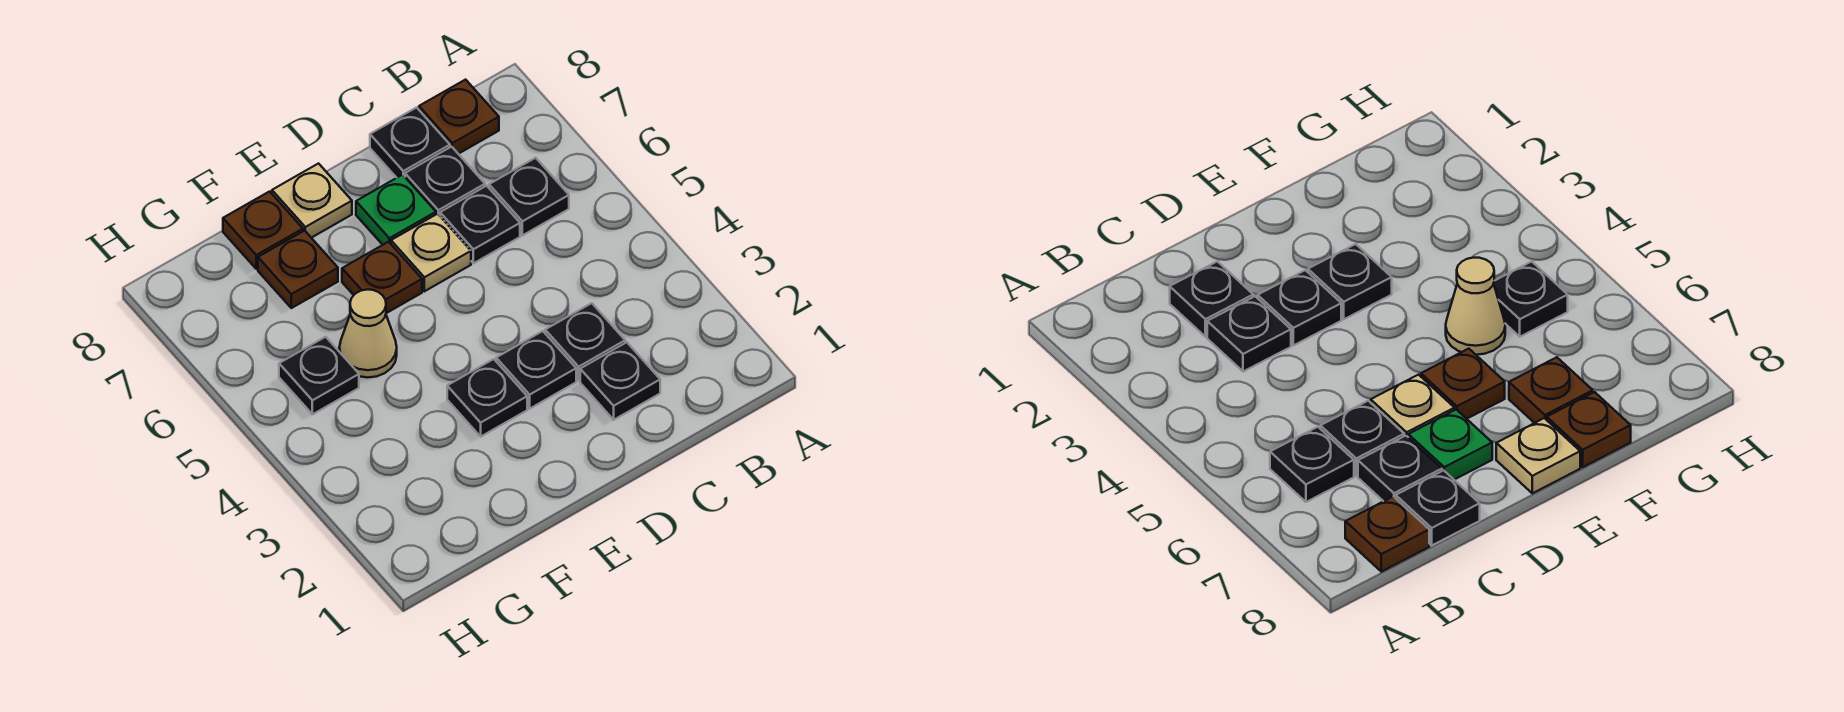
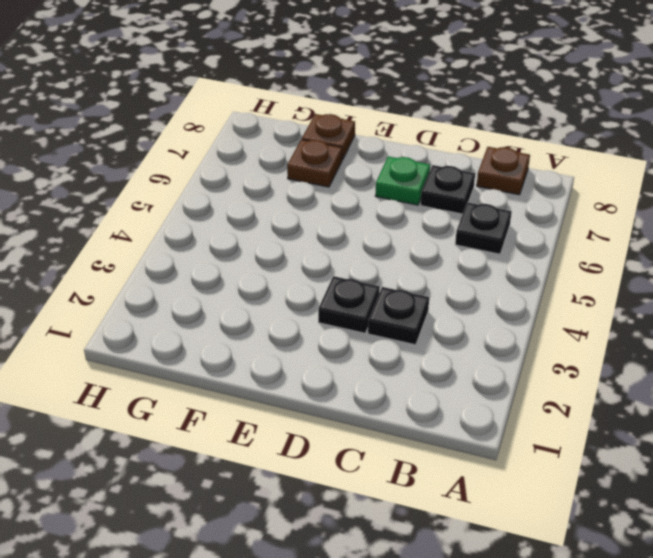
none -> black plate C2 level 1
none -> black plate C6 level 1
none -> black plate C8 level 1

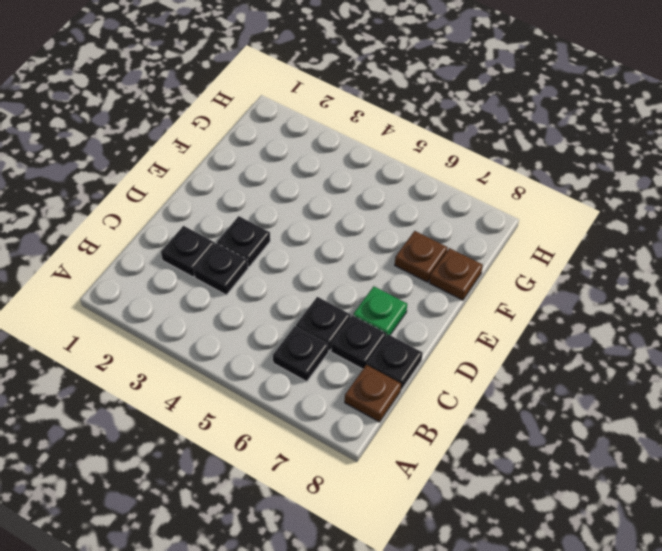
none -> tan plate D6 level 1
none -> black plate E3 level 1
none -> brown plate E6 level 1

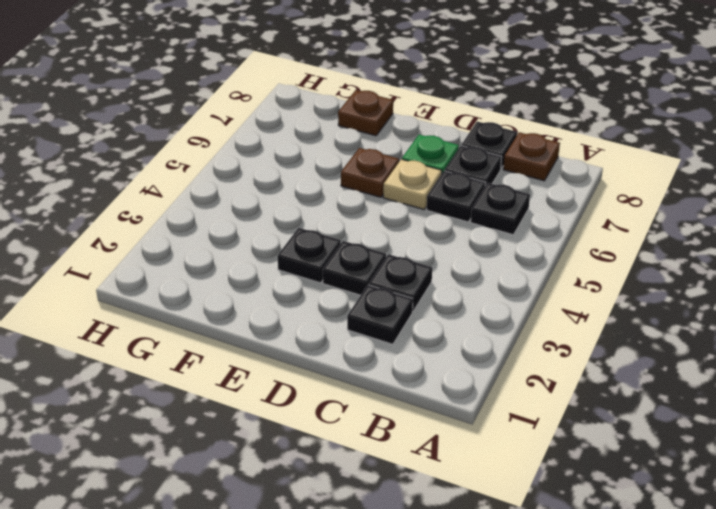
none -> tan plate E8 level 1
none -> tan cone F5 level 1
none -> brown plate F7 level 1

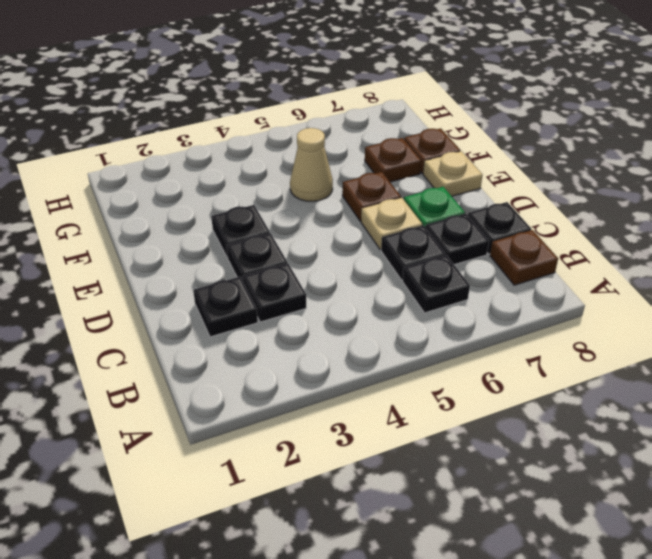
none -> black plate G5 level 1

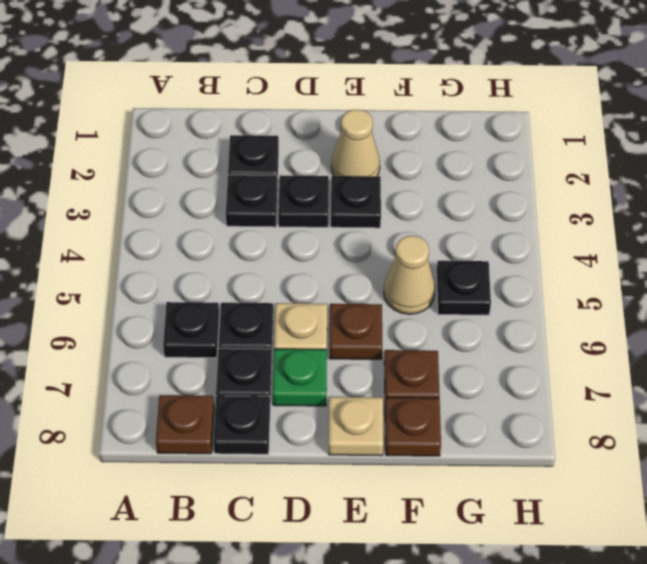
tan cone E2 level 1 -> none

